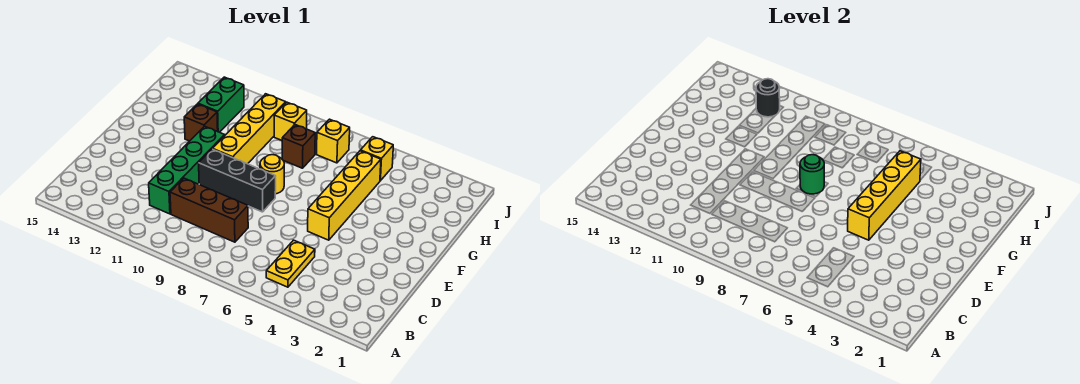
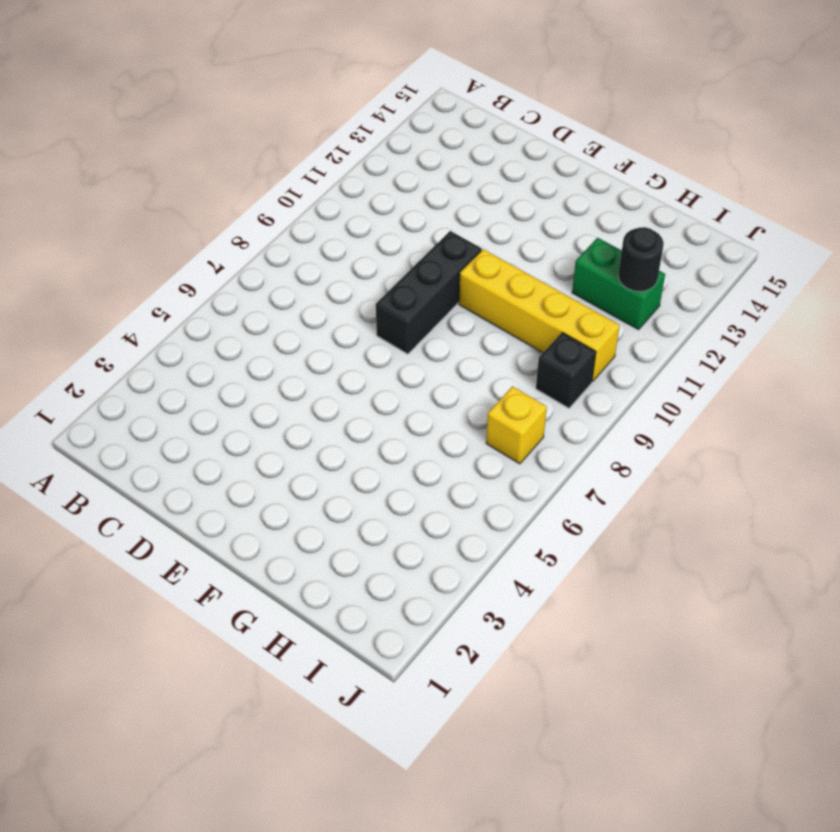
black brick I9 level 1 -> yellow brick I9 level 1
none -> yellow plate B5:C5 level 1
none -> brown brick C8:C10 level 1
none -> green brick C11:F11 level 1

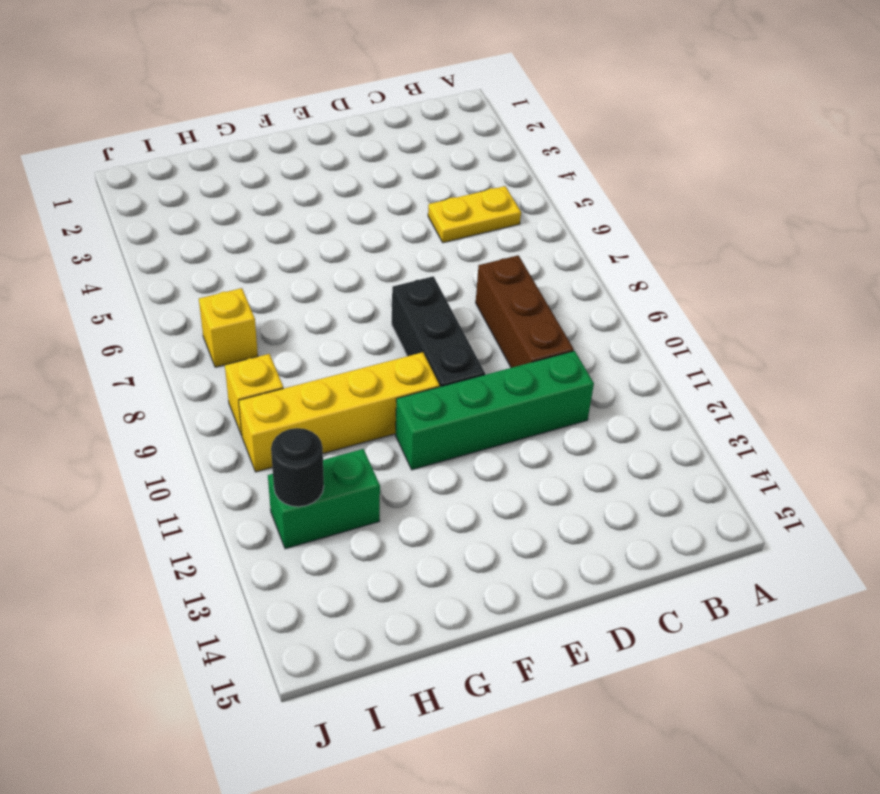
none -> yellow brick E5:H5 level 1
none -> yellow round brick F8 level 1
none -> brown brick G12 level 1

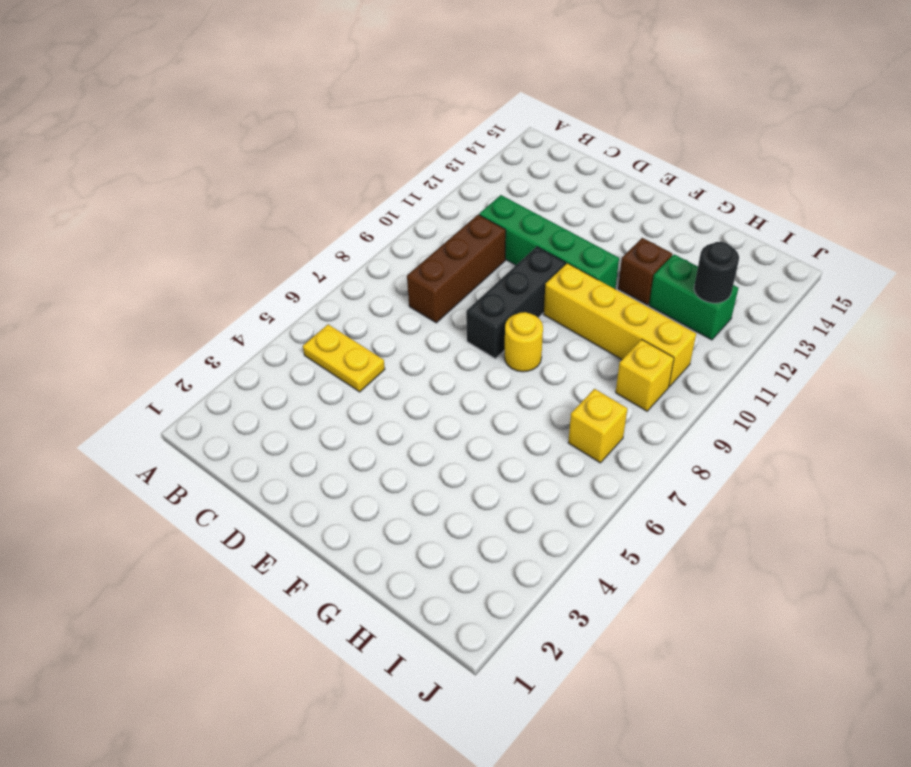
none -> yellow brick E5:H5 level 1
none -> brown brick H8 level 1
none -> yellow brick I5 level 1

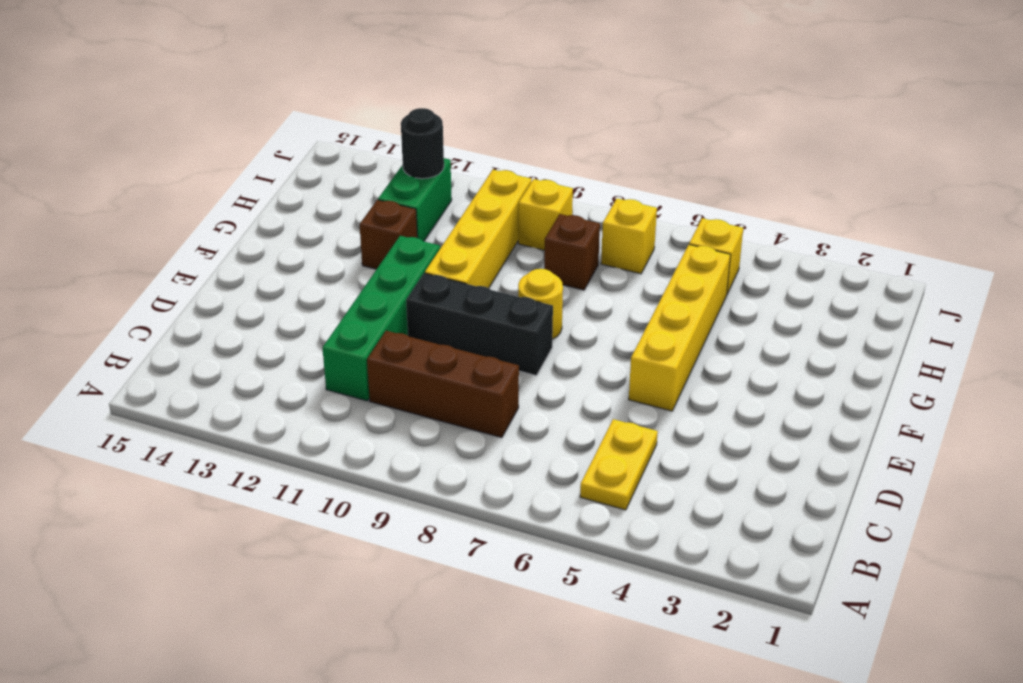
none -> yellow brick E5:H5 level 2
none -> green round brick F8 level 2

